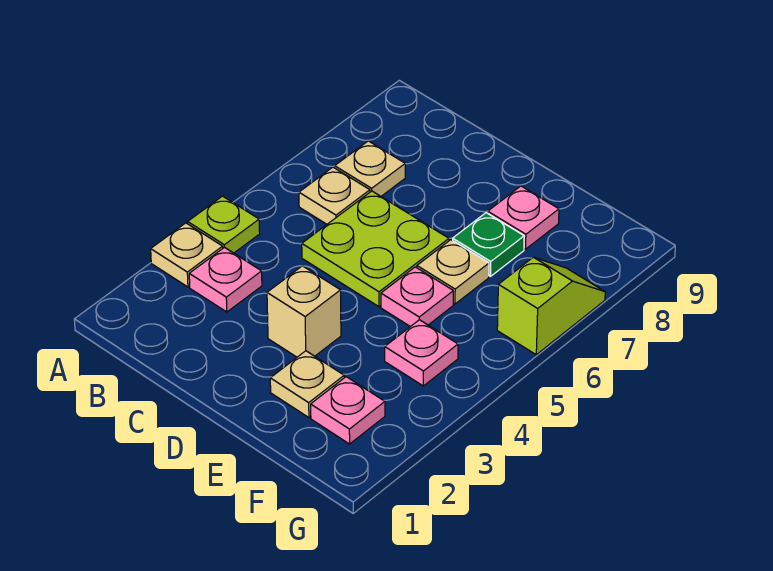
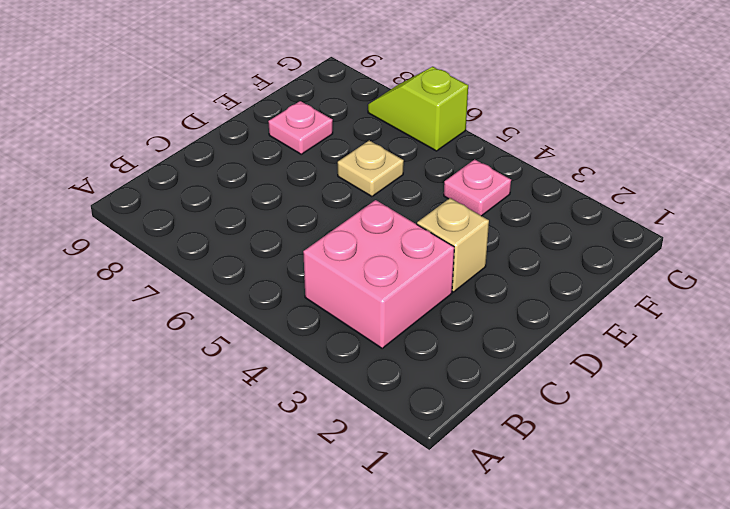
pink brick B3:C4 level 1 -> pink plate B3 level 1
none -> tan plate A3 level 1
none -> lime plate A4 level 1
none -> tan plate B6 level 1

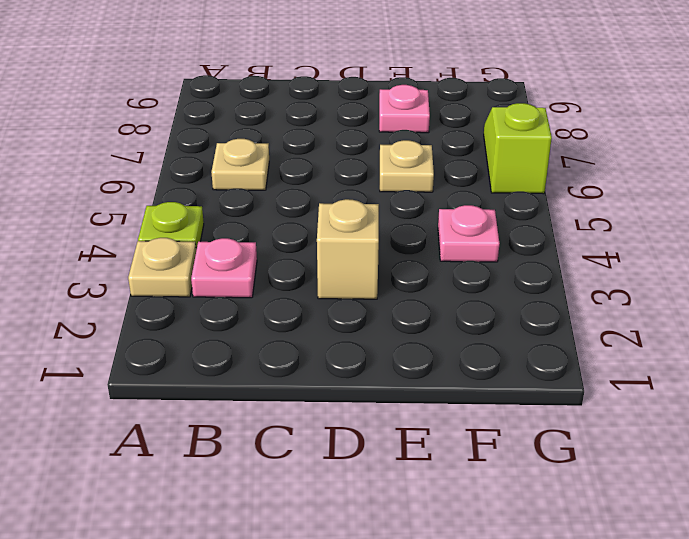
none -> tan plate B7 level 1
none -> lime plate C5:D6 level 1
none -> tan plate E2 level 1

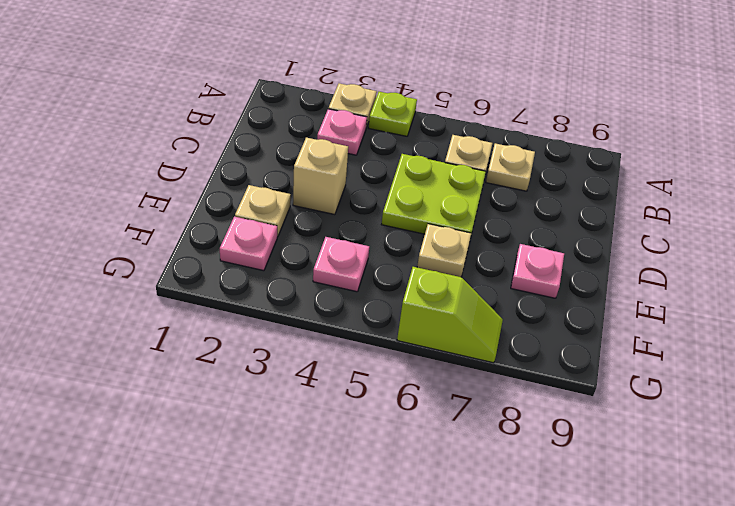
none -> pink plate E5 level 1
none -> green plate E7 level 1

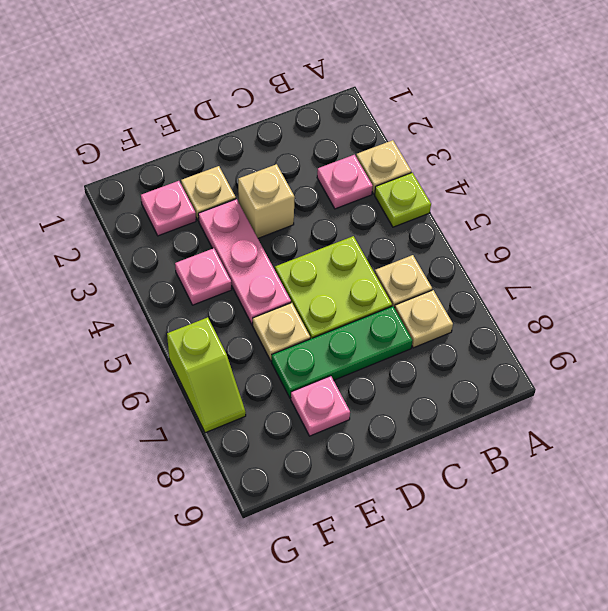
green plate C7:E7 level 1 -> green plate E7 level 1
pink plate E3:E5 level 1 -> pink plate E5 level 1

